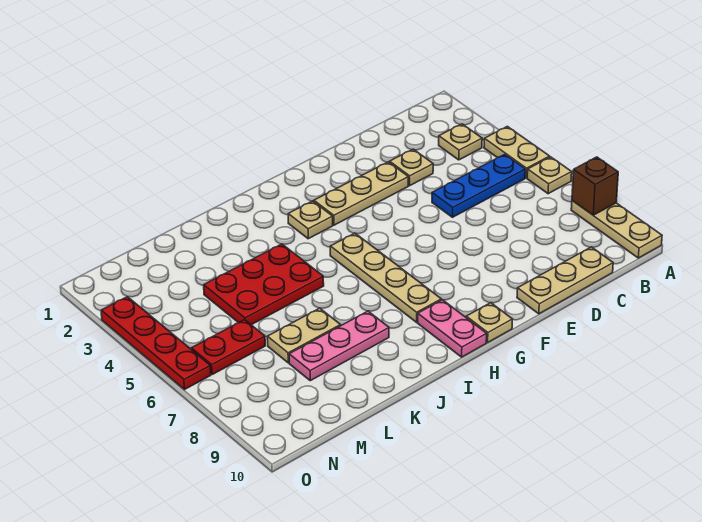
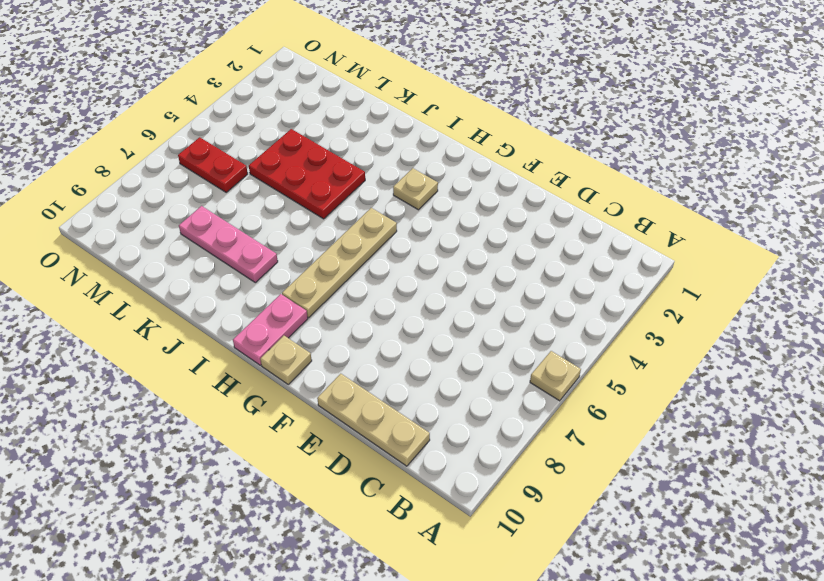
none -> tan plate A4:A5 level 1
none -> tan plate A8:A10 level 1
none -> tan plate B3 level 1

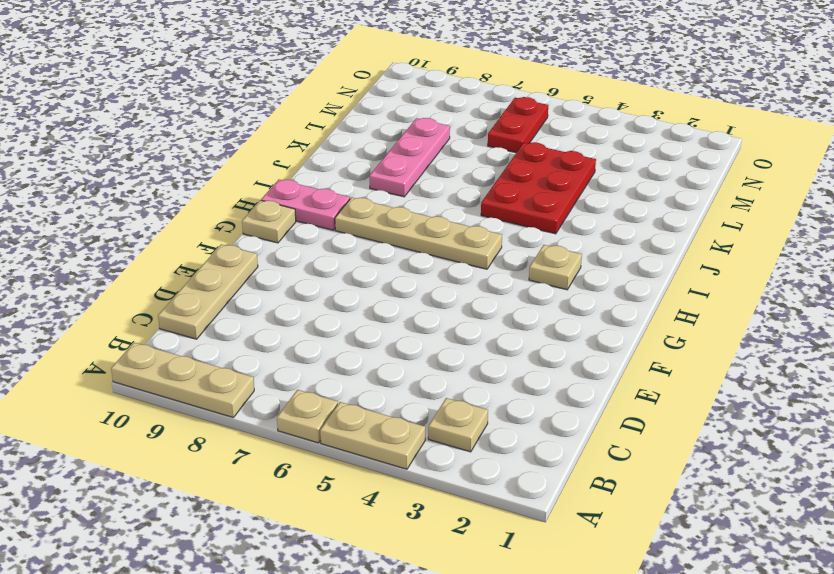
none -> blue plate B5:D5 level 1
none -> tan plate D3 level 1
none -> tan plate E3:G3 level 1

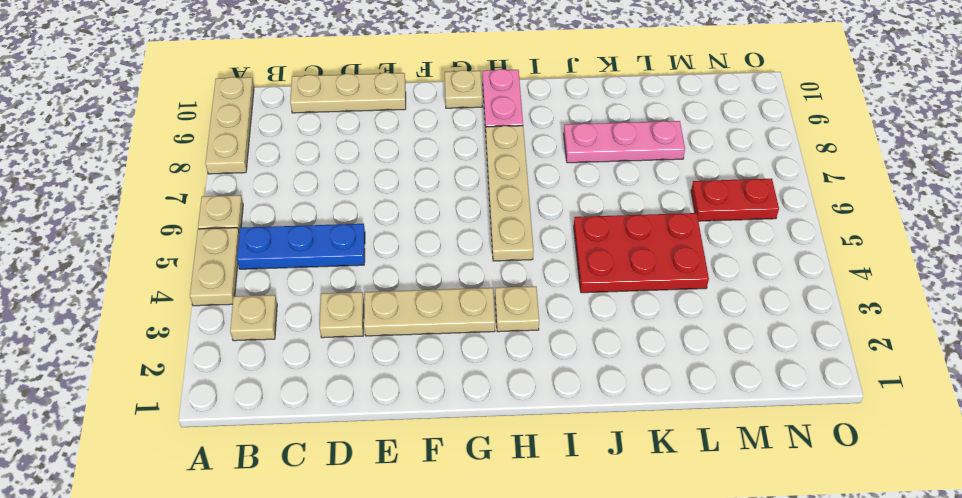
none -> tan plate K7:L7 level 1
none -> red plate O3:O6 level 1
none -> brown brick A8 level 2

